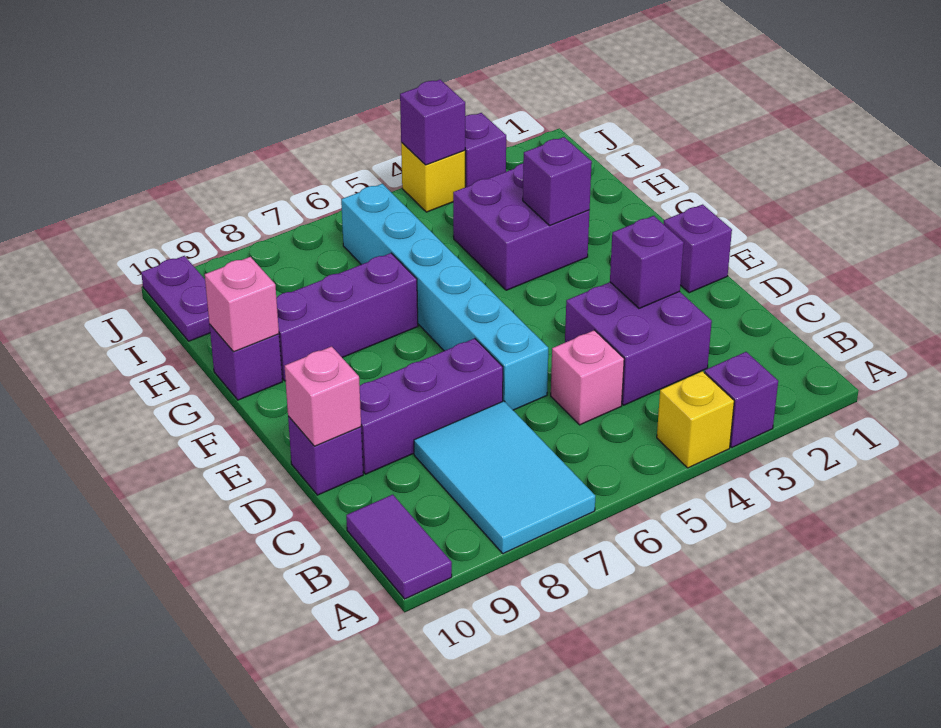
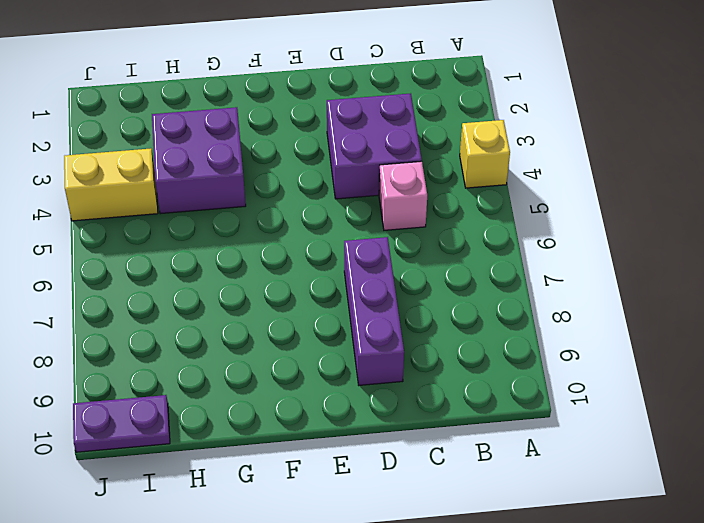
yellow brick I4:J4 level 1 -> yellow brick J4 level 1
none -> purple brick A3 level 1
none -> cyan tile A7:C8 level 1
none -> purple tile A10:B10 level 1

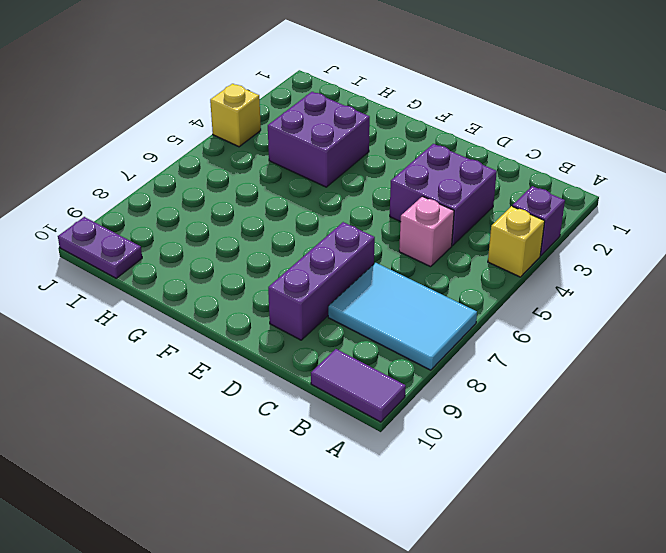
none -> cyan brick D6:I6 level 1
none -> purple brick D10 level 1
none -> purple brick E1 level 1

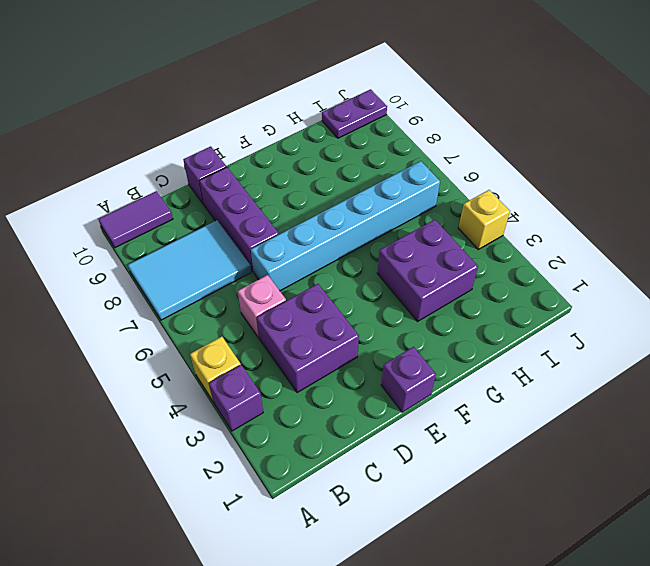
none -> purple brick G7:G9 level 1
none -> purple brick G10 level 1
none -> purple brick J3 level 1

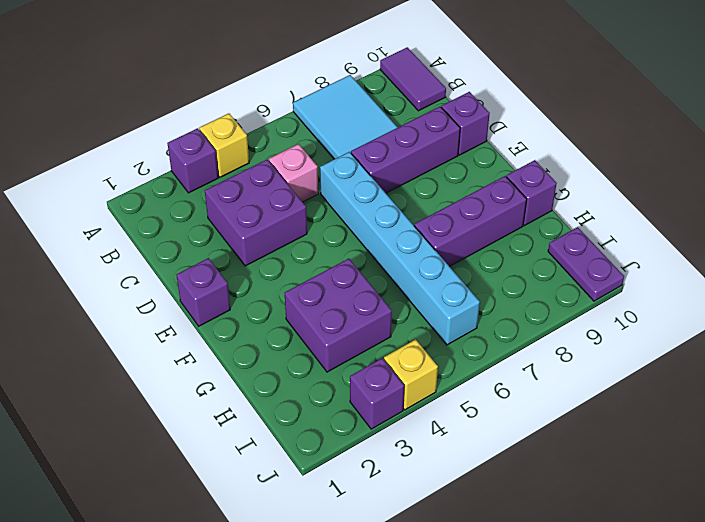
none -> purple brick D3 level 2
none -> pink brick D10 level 2
none -> purple brick G3 level 2

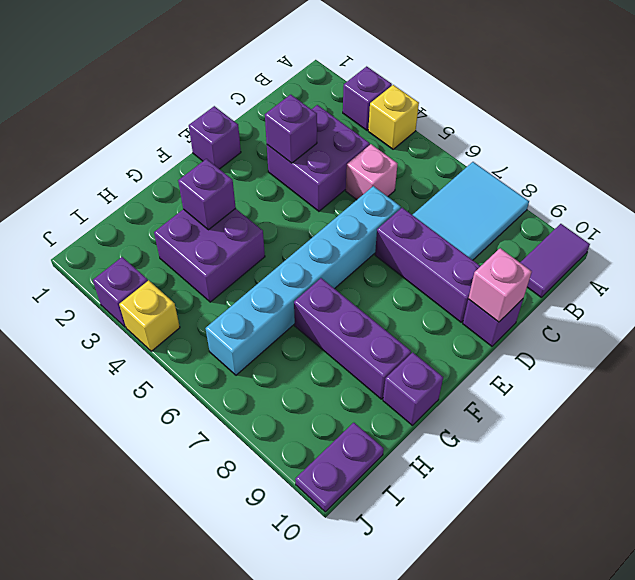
none -> pink brick G10 level 2
none -> purple brick J4 level 2

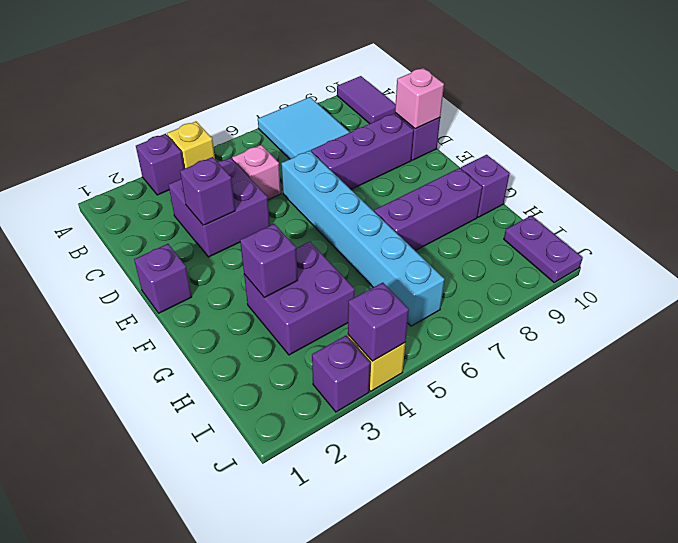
none -> pink brick G10 level 2

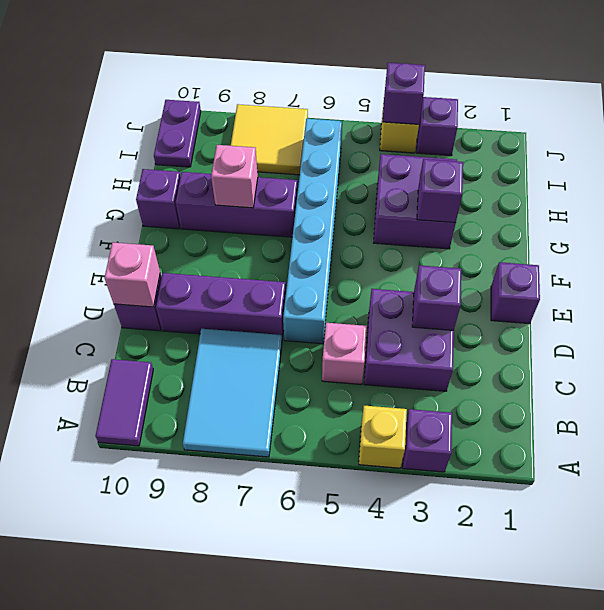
pink brick G8 level 2 -> pink brick G10 level 2
yellow tile I7:J8 level 1 -> none

